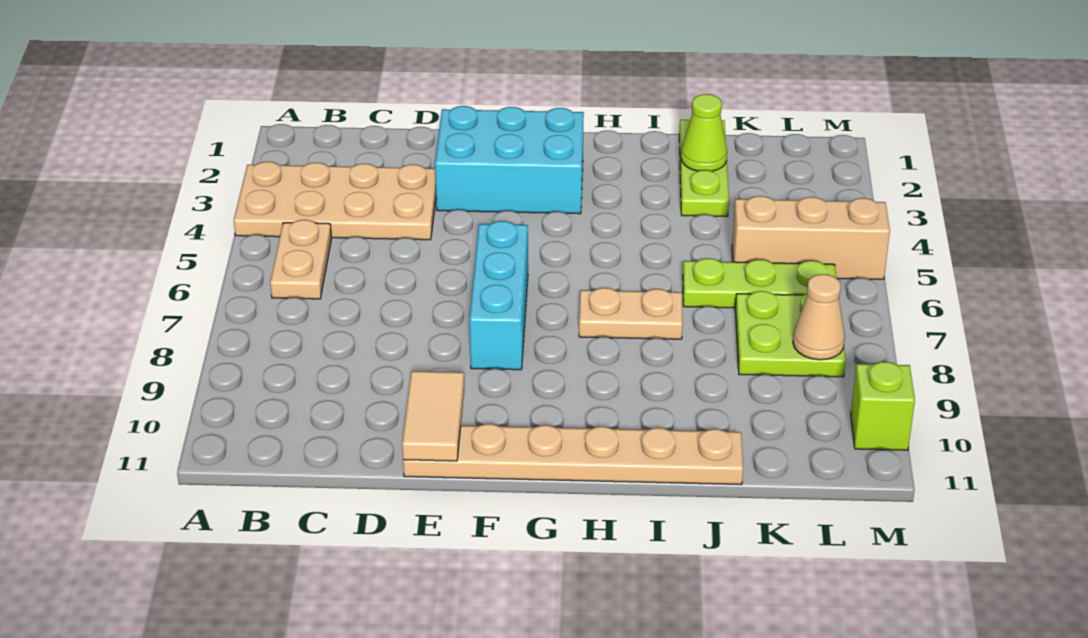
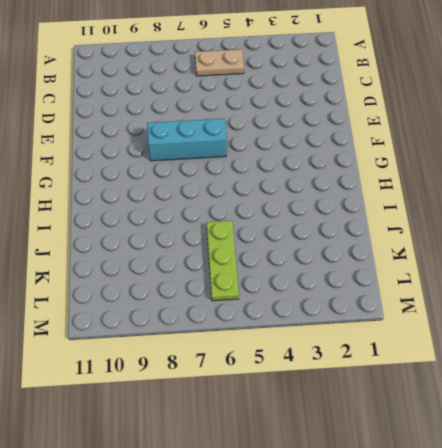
none -> tan plate A3:D4 level 1
none -> cyan brick E2:G3 level 1
none -> tan plate E11:J11 level 1

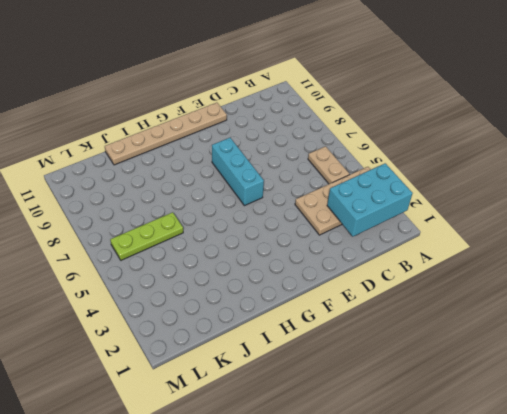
cyan brick A2:C3 level 2 -> cyan brick E2:G3 level 1
none -> tan plate H7:I7 level 1
none -> lime plate J1:J3 level 1
none -> tan brick K5:M5 level 1

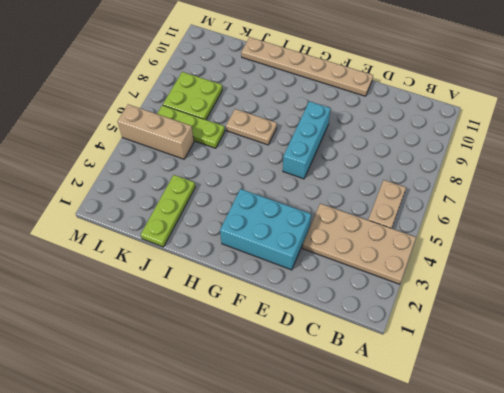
none -> lime brick M10 level 1
none -> tan tile E10:E11 level 2
none -> lime cone J2 level 2

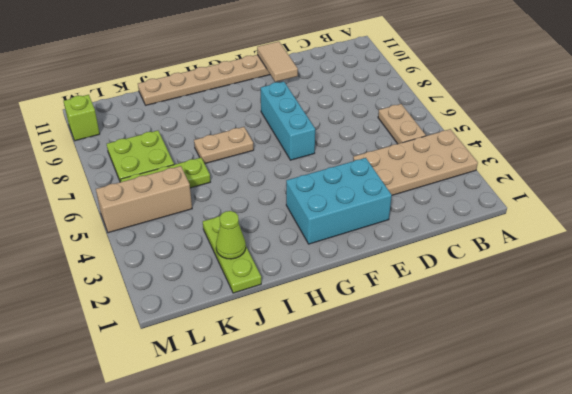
none -> tan cone L8 level 2

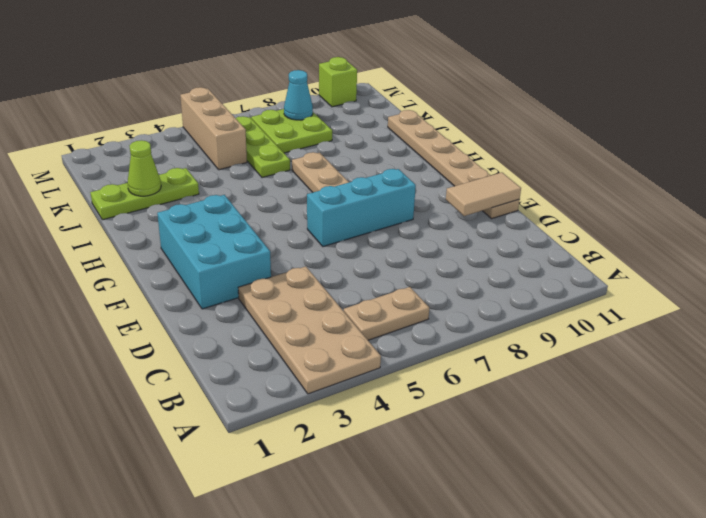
cyan cone L8 level 2 -> tan cone L8 level 2

